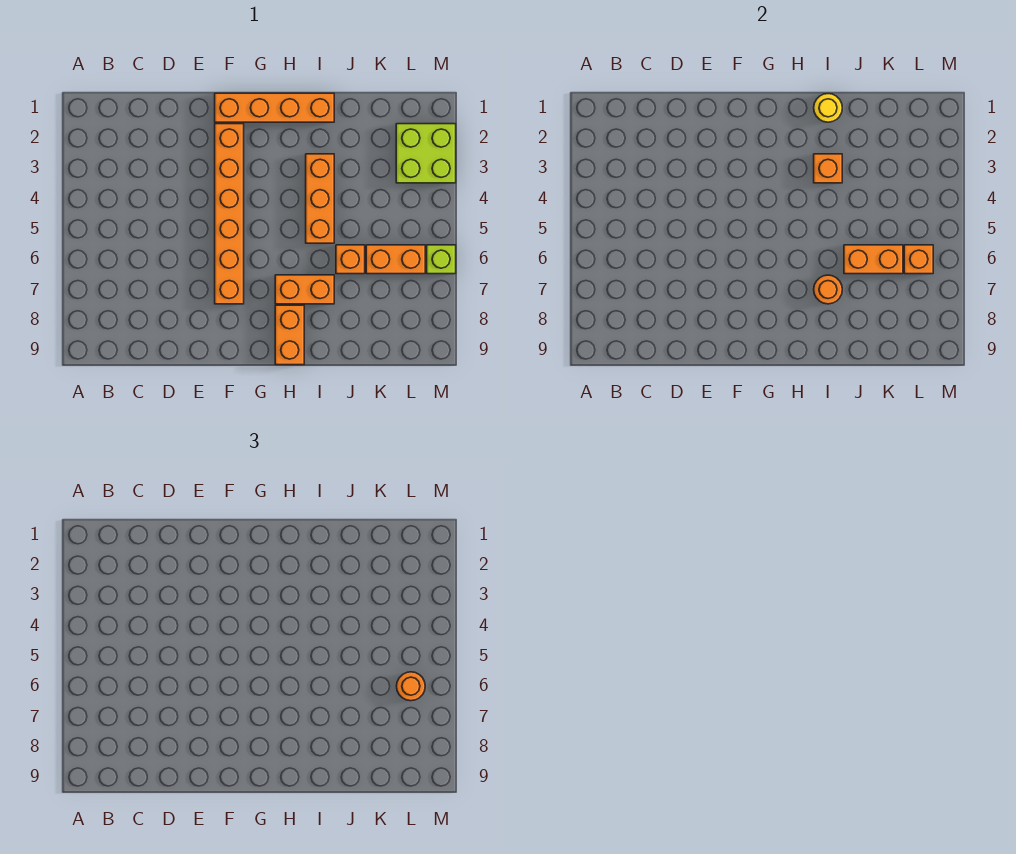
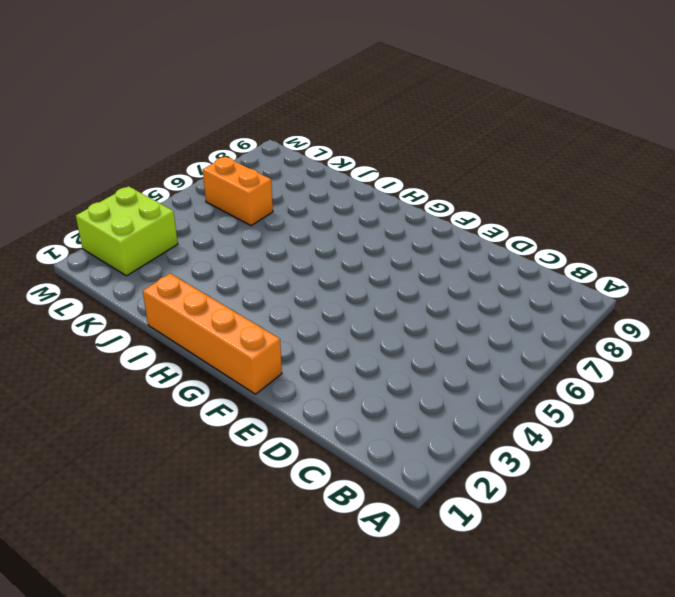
none -> orange brick F2:F7 level 1
none -> orange brick H7:I7 level 1
none -> orange brick H8:H9 level 1

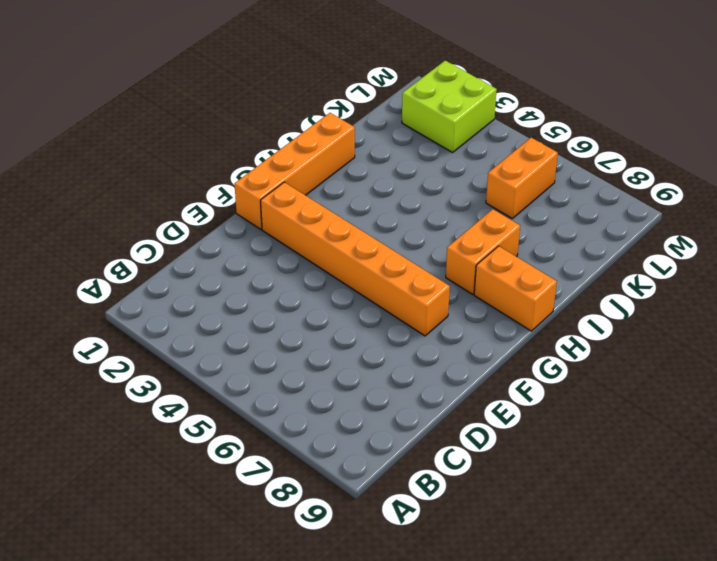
none -> orange brick I3:I5 level 1
none -> orange brick J6 level 1
none -> lime brick M6 level 1

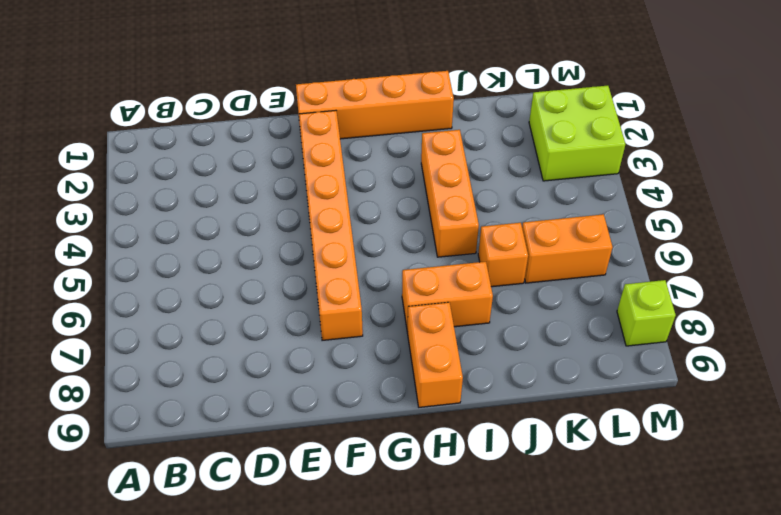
lime brick M8 level 1 -> lime brick M6 level 1
none -> yellow round brick I1 level 2
none -> orange brick I3 level 2
none -> orange round brick I7 level 2

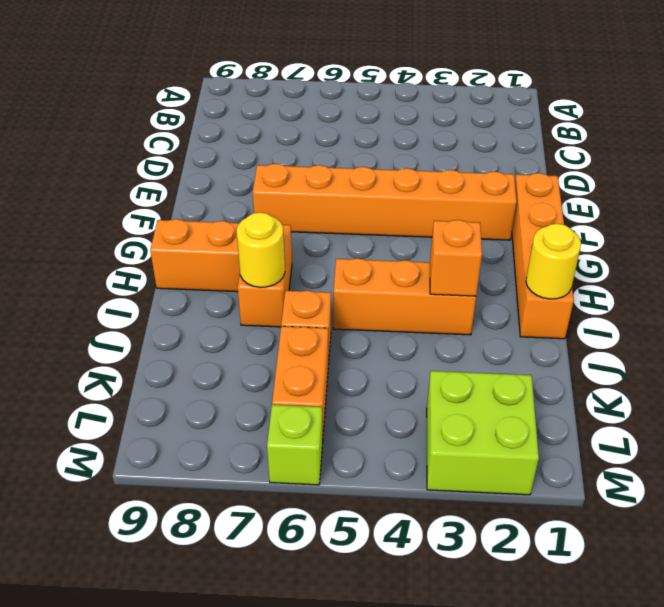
yellow round brick I7 level 2 -> orange round brick I7 level 2
none -> orange brick J6:K6 level 2
none -> orange brick L6 level 2
none -> orange round brick L6 level 3

